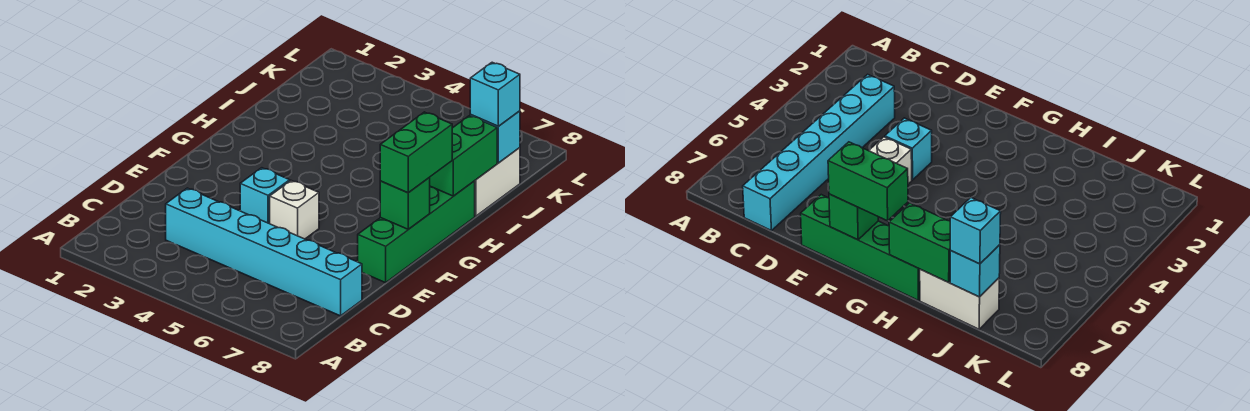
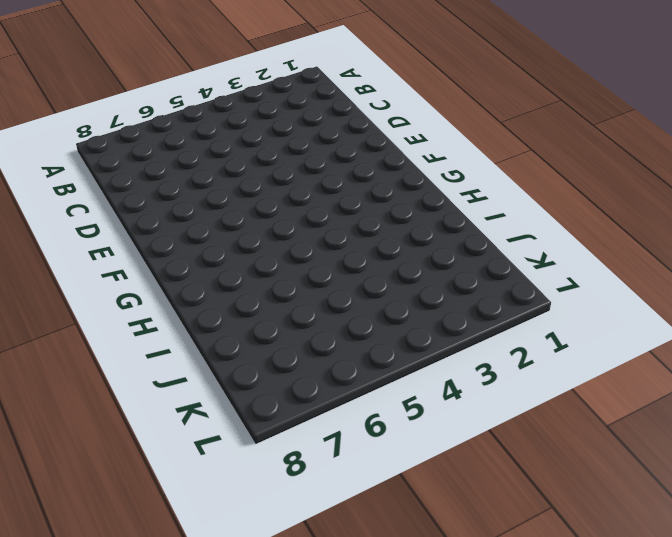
none -> cyan brick C3:C8 level 1
none -> cyan brick E4 level 1

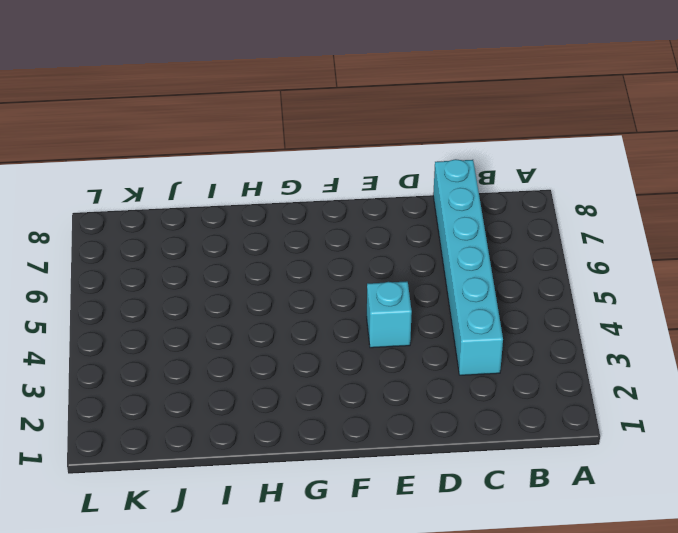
none -> white brick E5 level 1
none -> green brick E8:H8 level 1

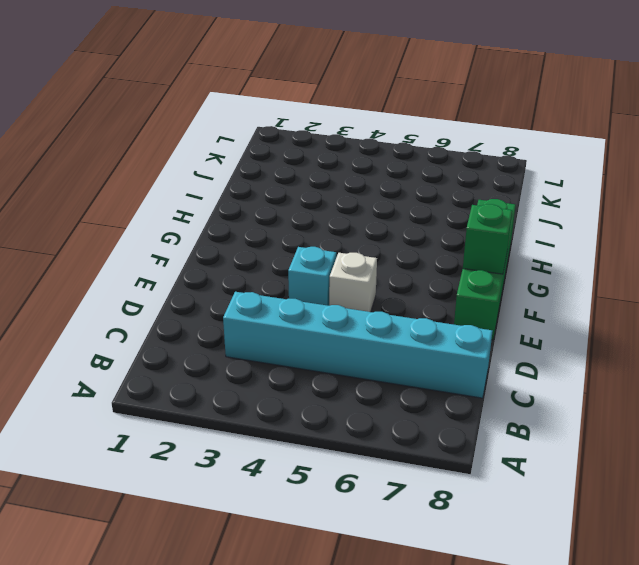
none -> white brick I8:J8 level 1
none -> green brick H8:I8 level 2

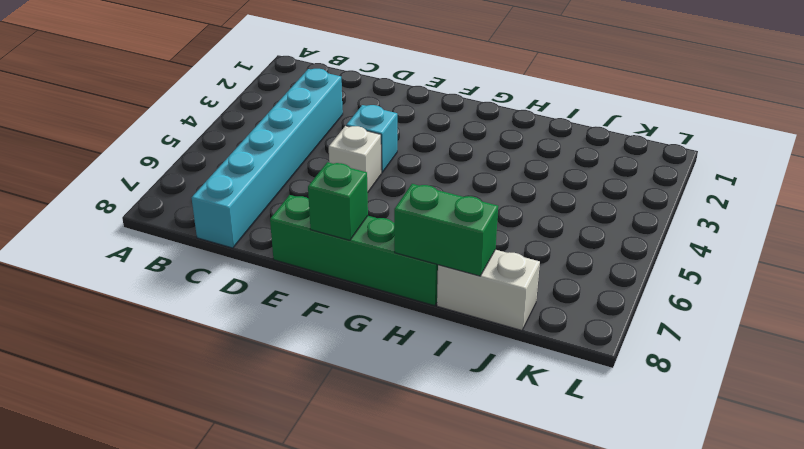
none -> cyan brick J8 level 2
none -> green brick F8:G8 level 3

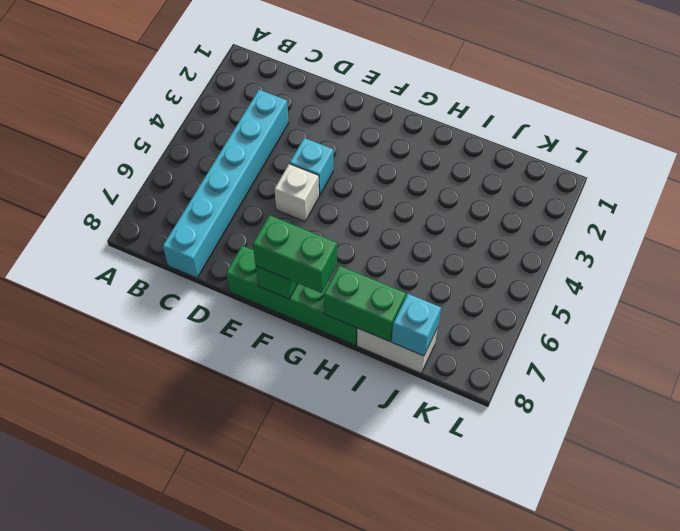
none -> cyan brick J8 level 3

